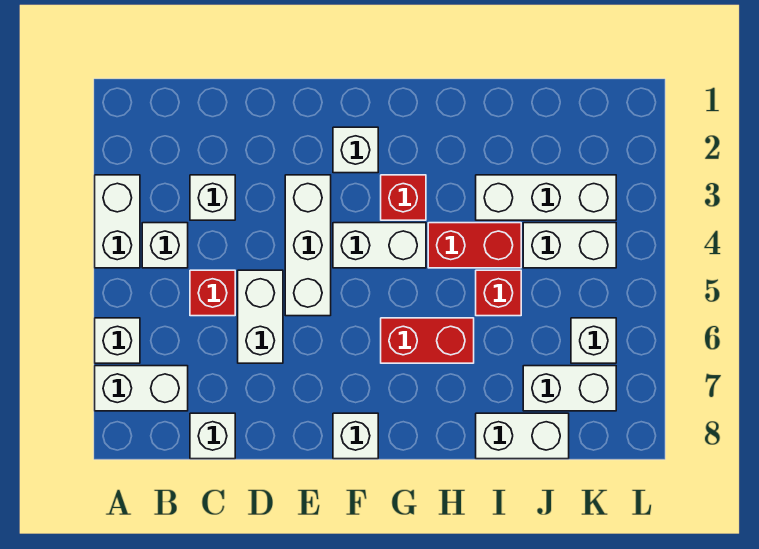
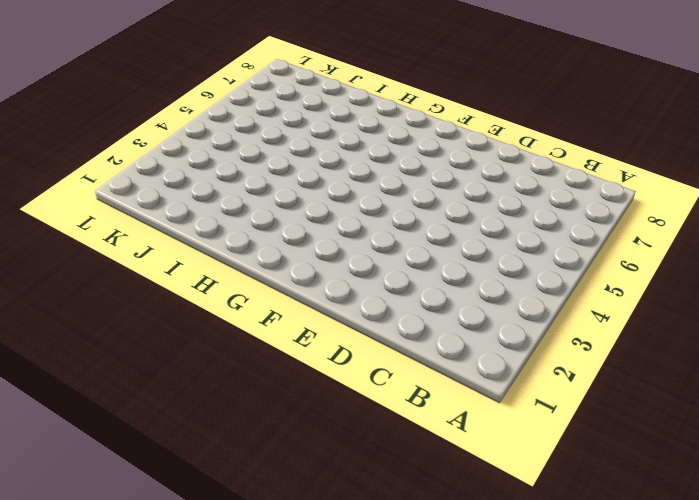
none -> white brick A3:A4 level 1
none -> white brick A6 level 1
none -> white brick A7:B7 level 1

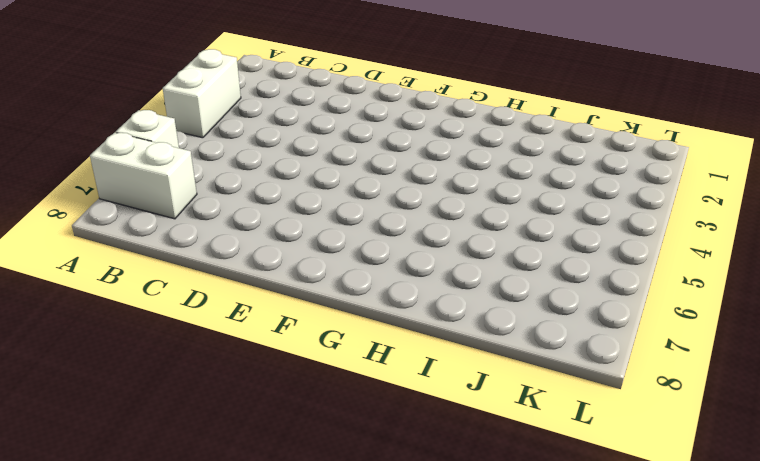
none -> white brick B4 level 1
none -> white brick C3 level 1
none -> red brick C5 level 1

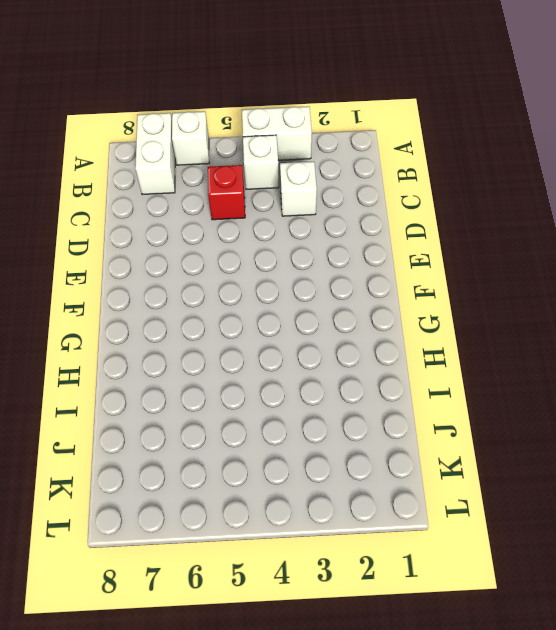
none -> white brick C8 level 1
none -> white brick D5:D6 level 1
none -> white brick E3:E5 level 1

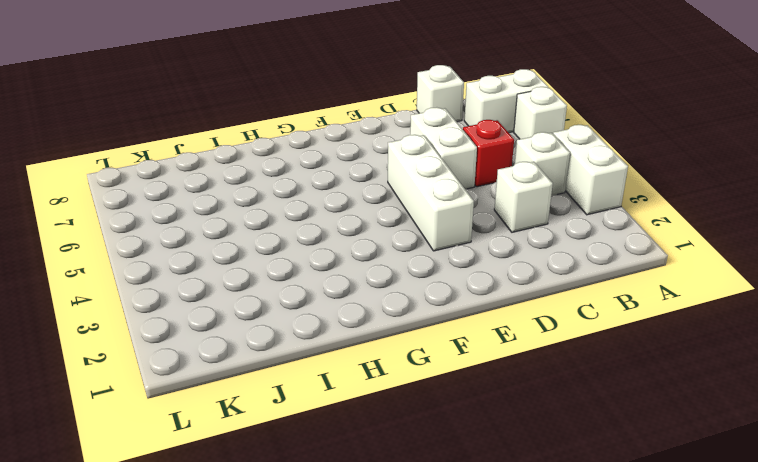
none -> white brick F2 level 1
none -> white brick F4:G4 level 1
none -> white brick F8 level 1

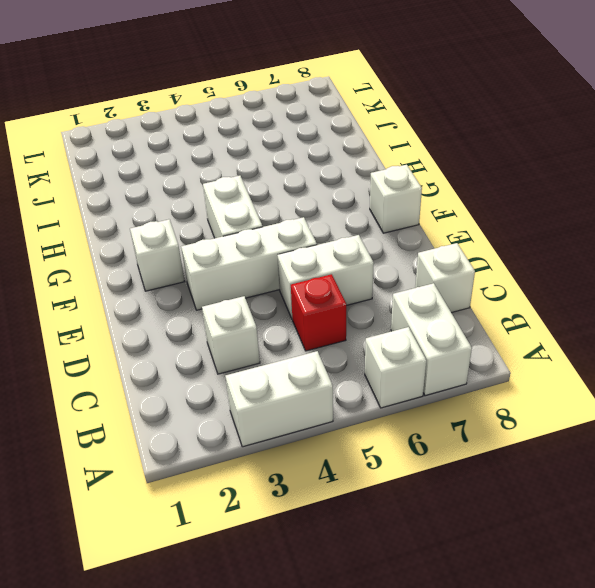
none -> white brick B4 level 1
none -> red brick G3 level 1
none -> red brick G6:H6 level 1

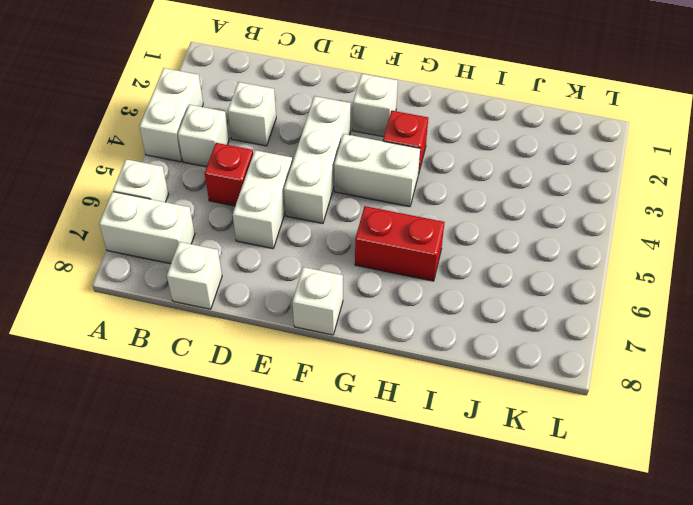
none -> red brick H4:I4 level 1
none -> white brick I3:K3 level 1
none -> red brick I5 level 1

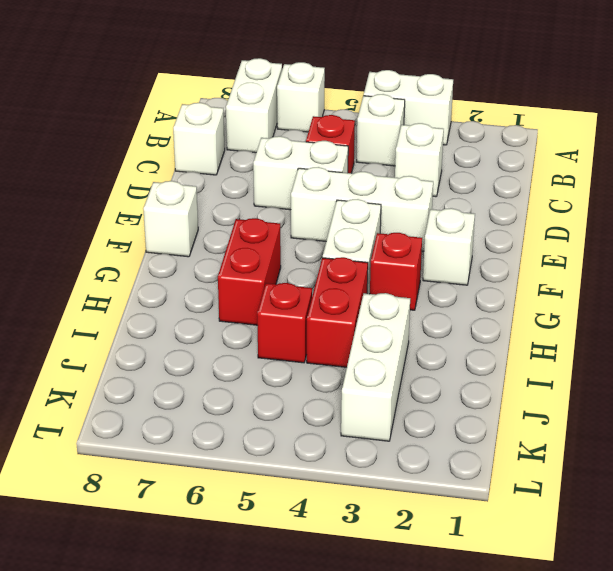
none -> white brick I8:J8 level 1
none -> white brick J4:K4 level 1
none -> white brick J7:K7 level 1

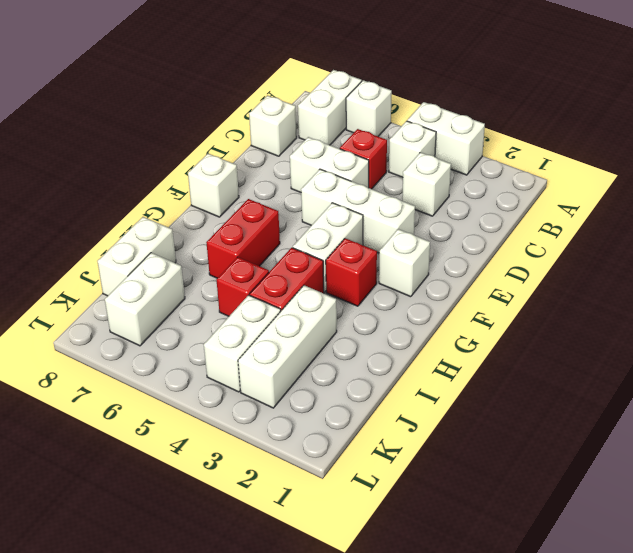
none -> white brick K6 level 1

